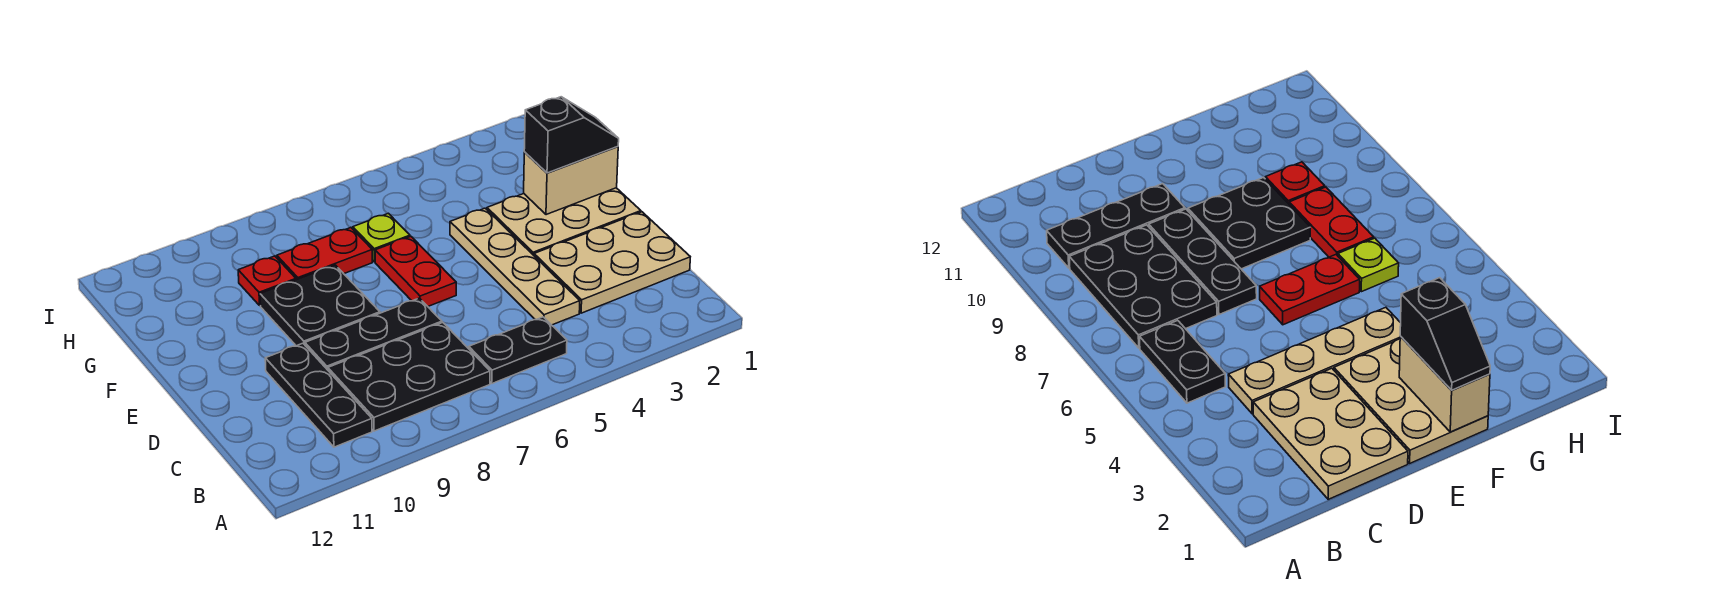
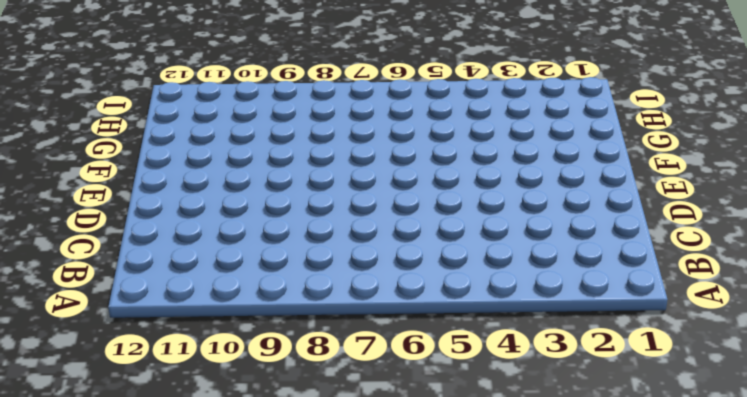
none -> black plate B5:B6 level 1
none -> black plate B7:C9 level 1
none -> black plate B10:D10 level 1

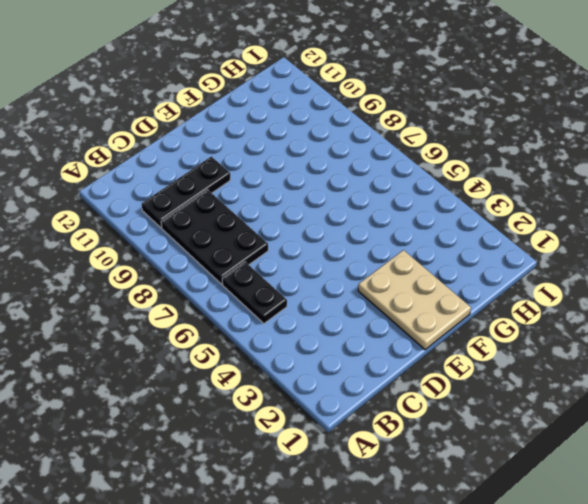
none -> tan plate C1:D3 level 1
none -> tan plate C4:F4 level 1
none -> black plate D7:D9 level 1

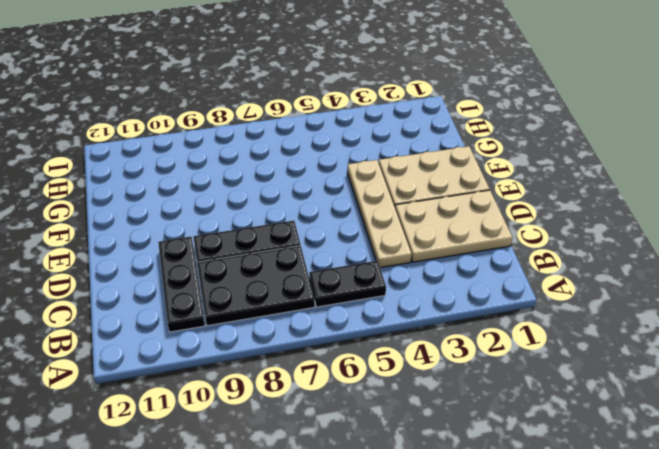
none -> red plate E6:F6 level 1
none -> black plate E8:F9 level 1
none -> lime plate G6 level 1

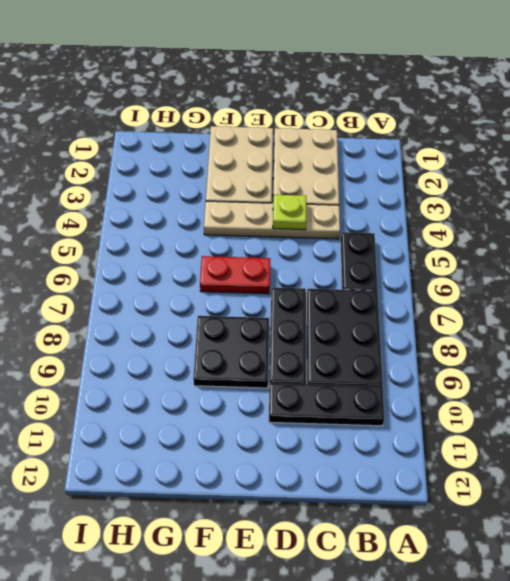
lime plate D4 level 2 -> lime plate G6 level 1
none -> red plate G7:G8 level 1
none -> red plate G9 level 1
none -> tan brick F1:F2 level 2

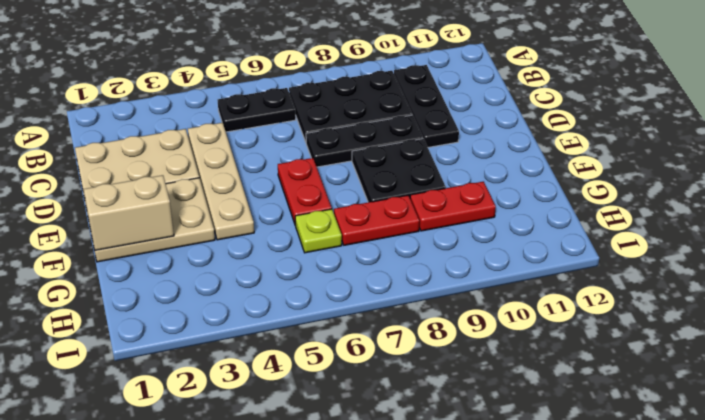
red plate G9:G10 level 1 -> red plate G9 level 1
none -> black slope F1:F2 level 3 top 2

